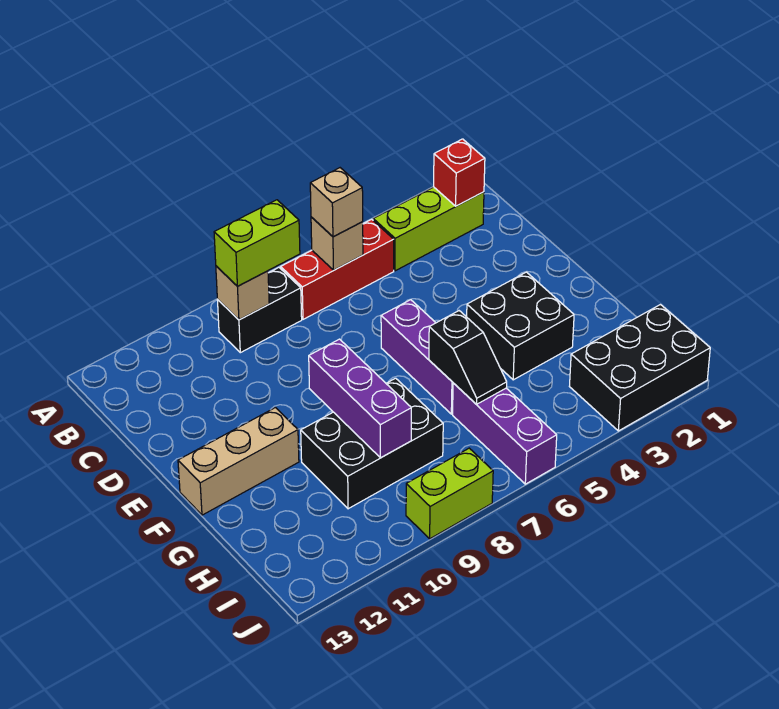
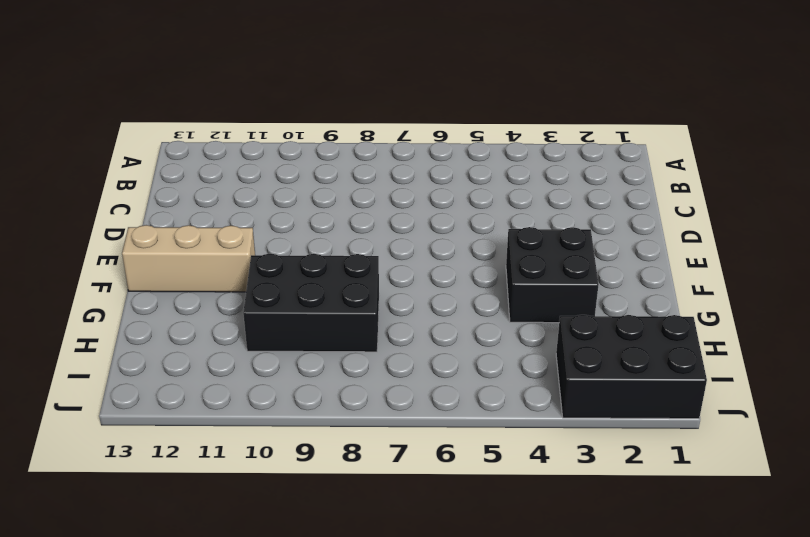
none -> lime brick B2:B4 level 1
none -> red brick B5:B7 level 1
none -> black brick B8:B9 level 1

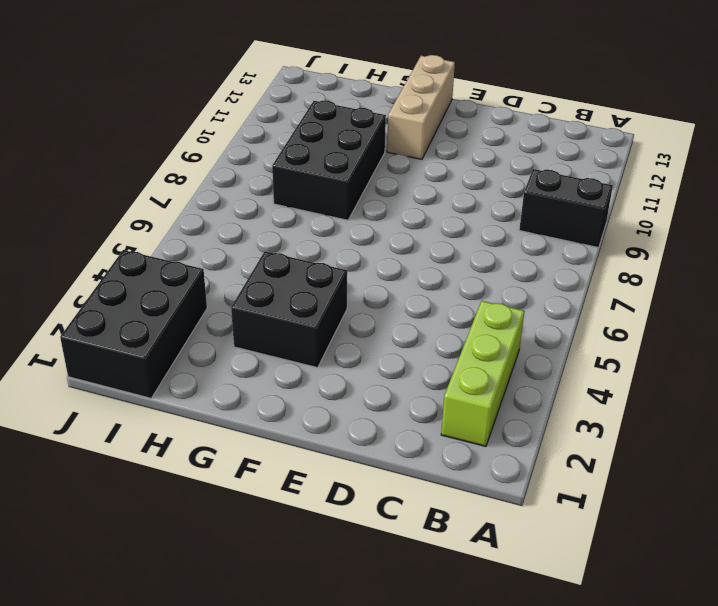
black brick A9:B9 level 1 -> black brick B8:B9 level 1
none -> red brick B5:B7 level 1
none -> purple brick E6:G6 level 1
none -> purple brick H6:J6 level 1

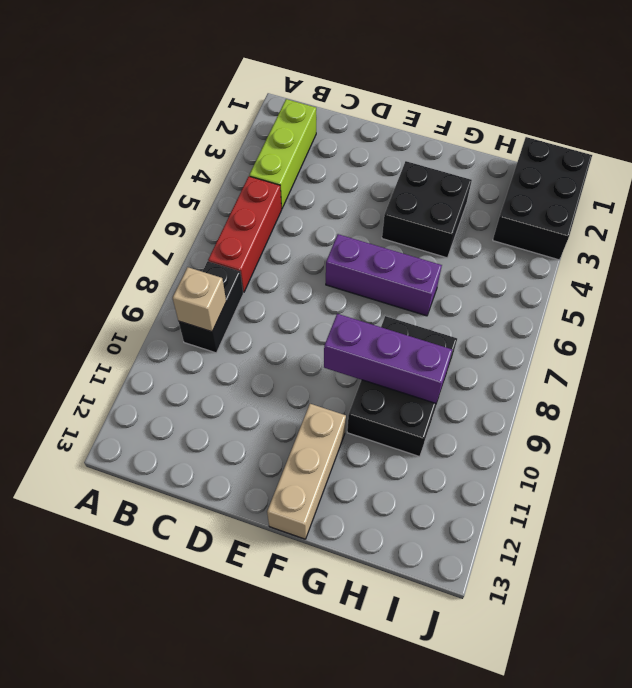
none -> purple brick H6:J6 level 1
none -> lime brick J8:J9 level 1
none -> red brick B2 level 2

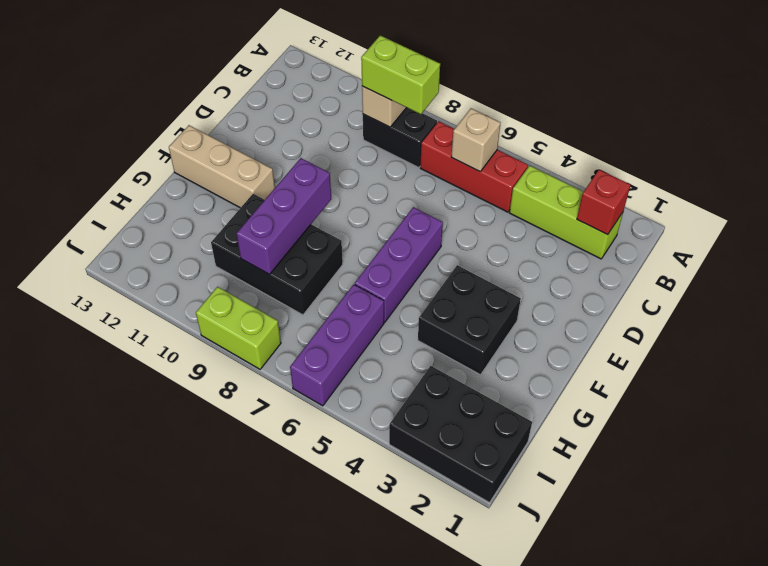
none -> black slope G6:H6 level 2 top G
none -> tan brick B6 level 3

